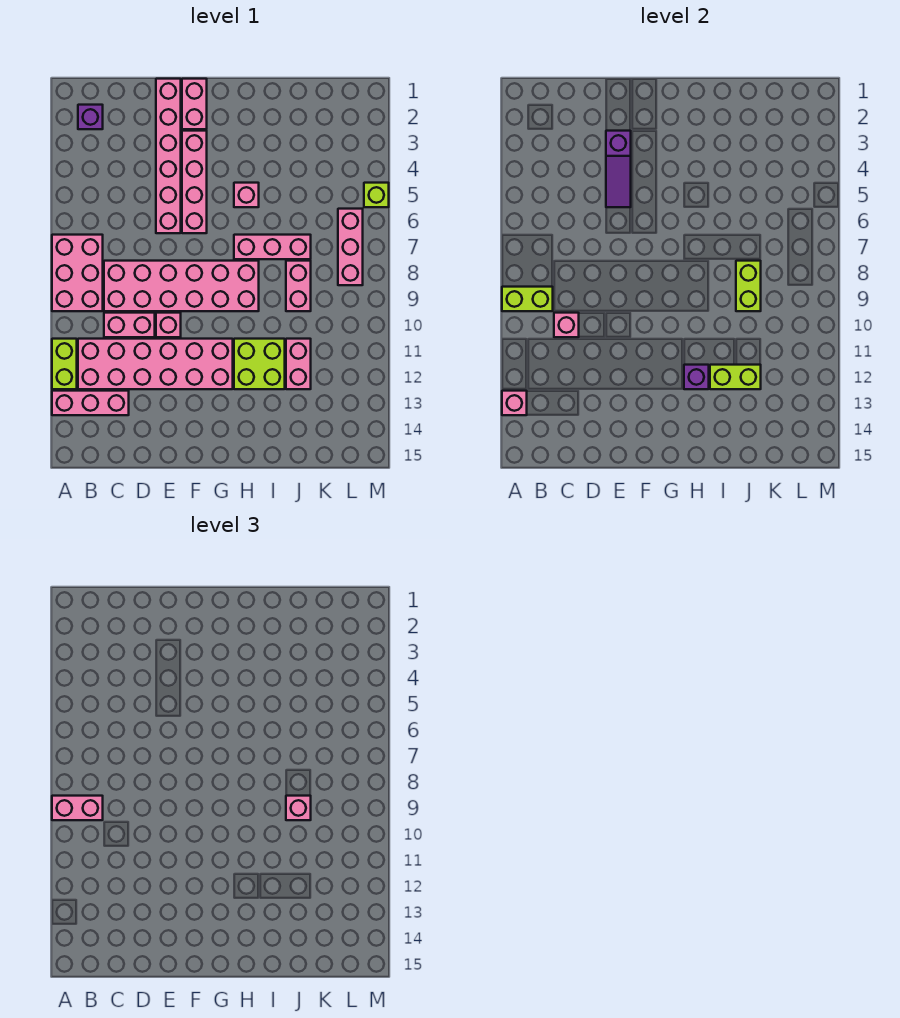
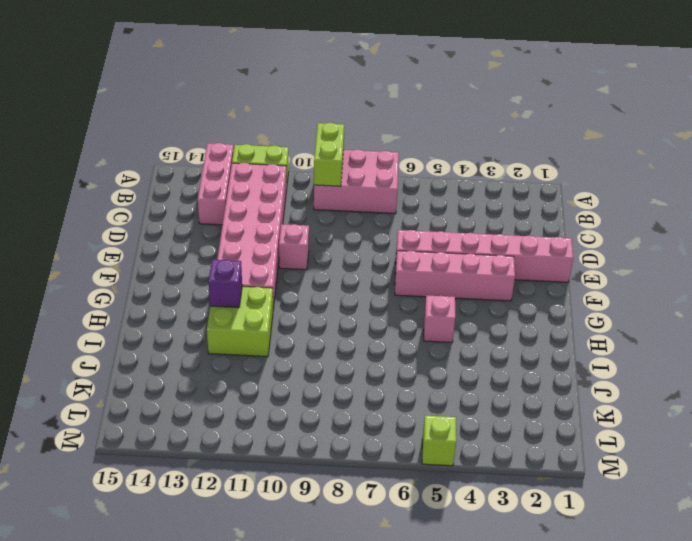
none -> purple brick B2 level 1
none -> pink brick C8:H9 level 1
none -> pink brick C10:D10 level 1

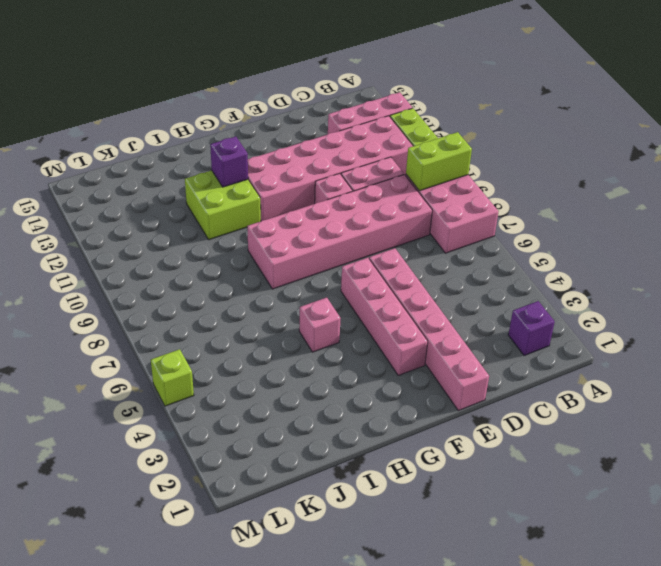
none -> pink brick F1:F2 level 1
none -> pink brick H7:J7 level 1
none -> pink brick J8:J9 level 1

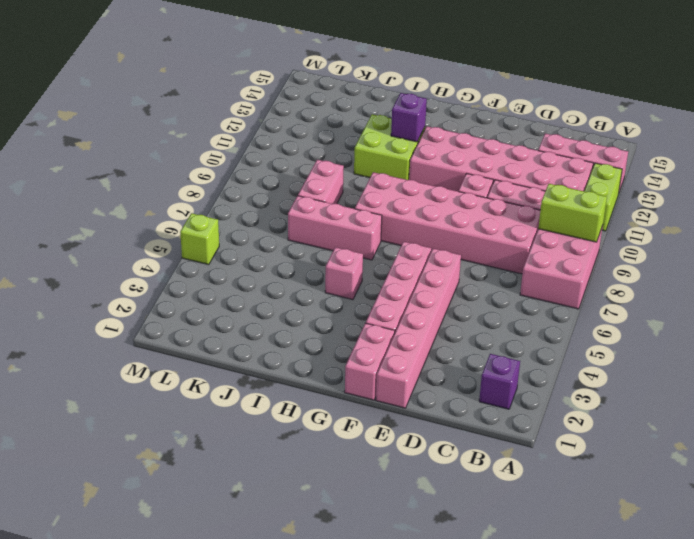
none -> pink brick J11:J12 level 1
none -> pink brick L6:L8 level 1
none -> pink brick A13 level 2

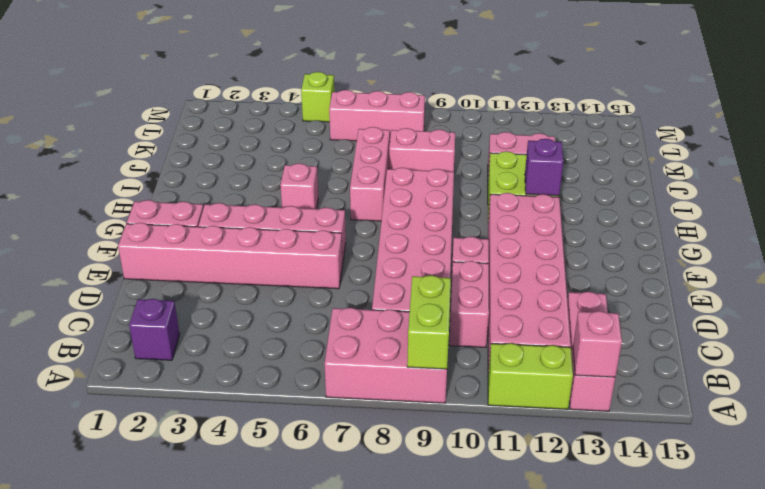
none -> pink brick C10 level 2
none -> purple slope E3:E5 level 2 top 3
none -> lime brick I12:J12 level 2

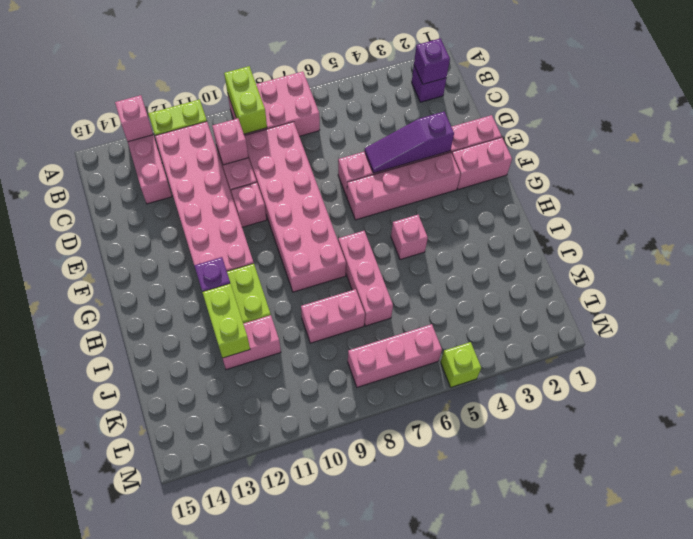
purple brick B2 level 2 -> none
none -> lime brick J8:J9 level 2
none -> pink brick A9:B9 level 3
none -> pink brick J9 level 3

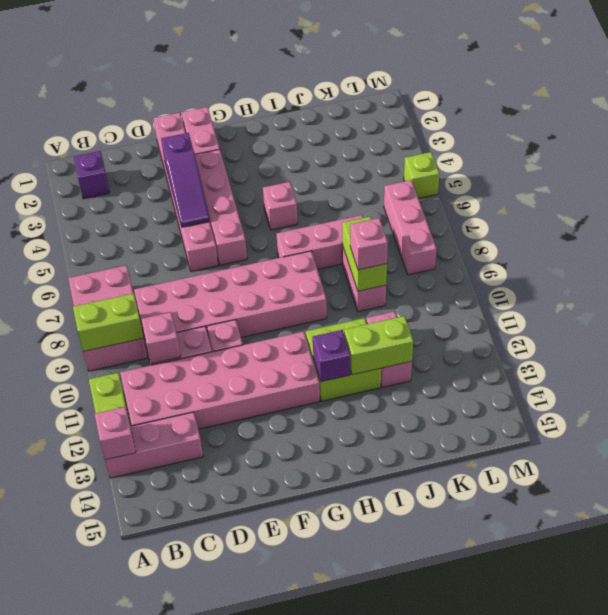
none -> pink brick A9:B9 level 3

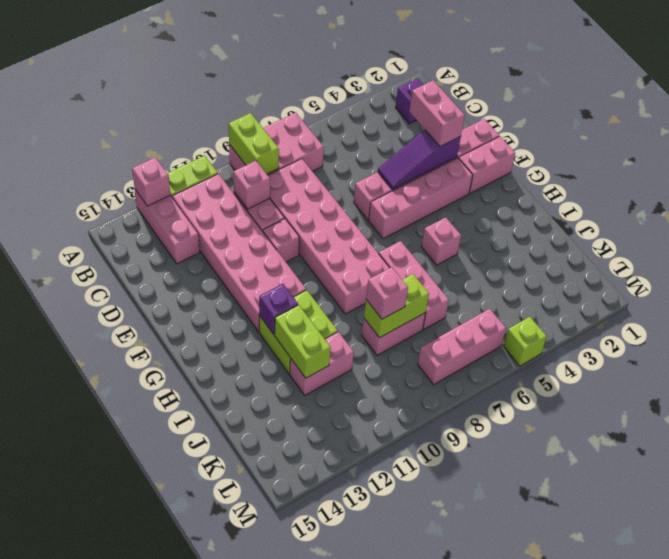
pink brick D3:E3 level 3 -> pink brick A9:B9 level 3

